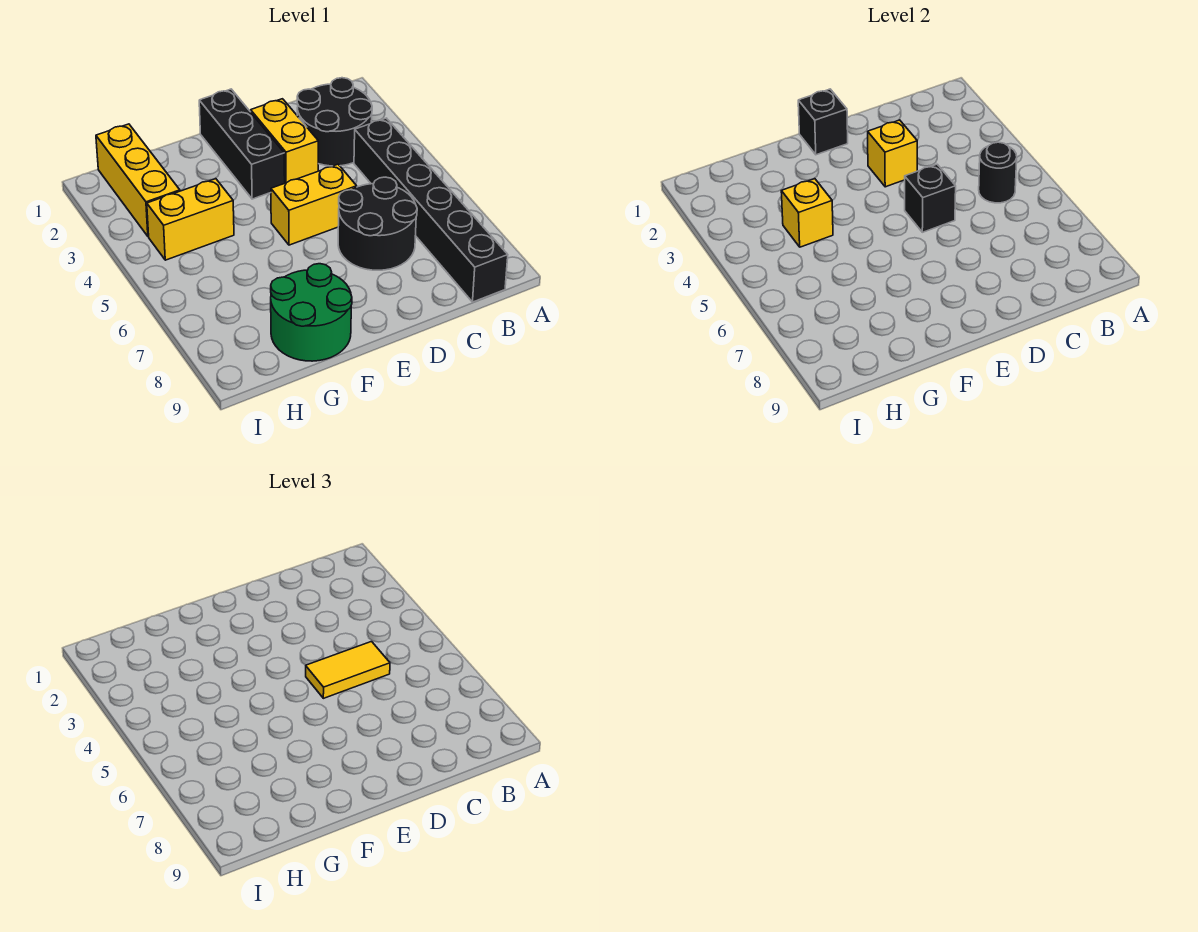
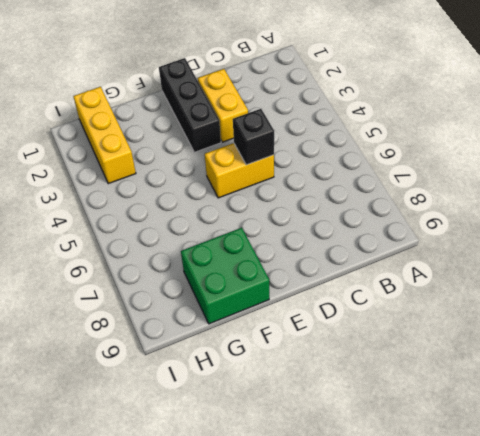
green brick F8:G9 level 1 -> green round brick F8:G9 level 1
none -> black round brick B2:C3 level 1
none -> black brick B4:B9 level 1
none -> black round brick C6:D7 level 1

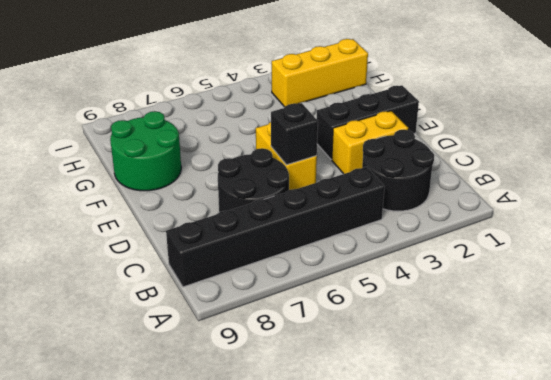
none -> yellow brick G4:H4 level 1
none -> black round brick B5 level 2
none -> yellow brick D3 level 2

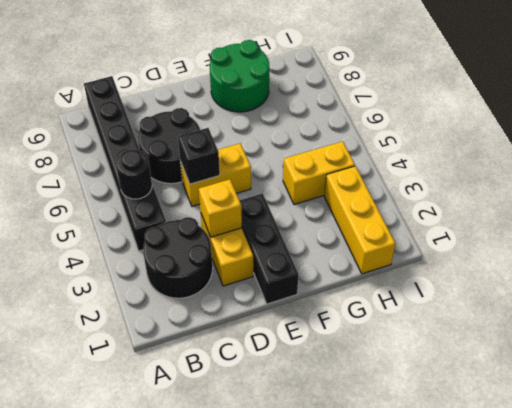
none -> black brick E1 level 2
none -> yellow brick G4 level 2
none -> yellow tile C5:D5 level 3

